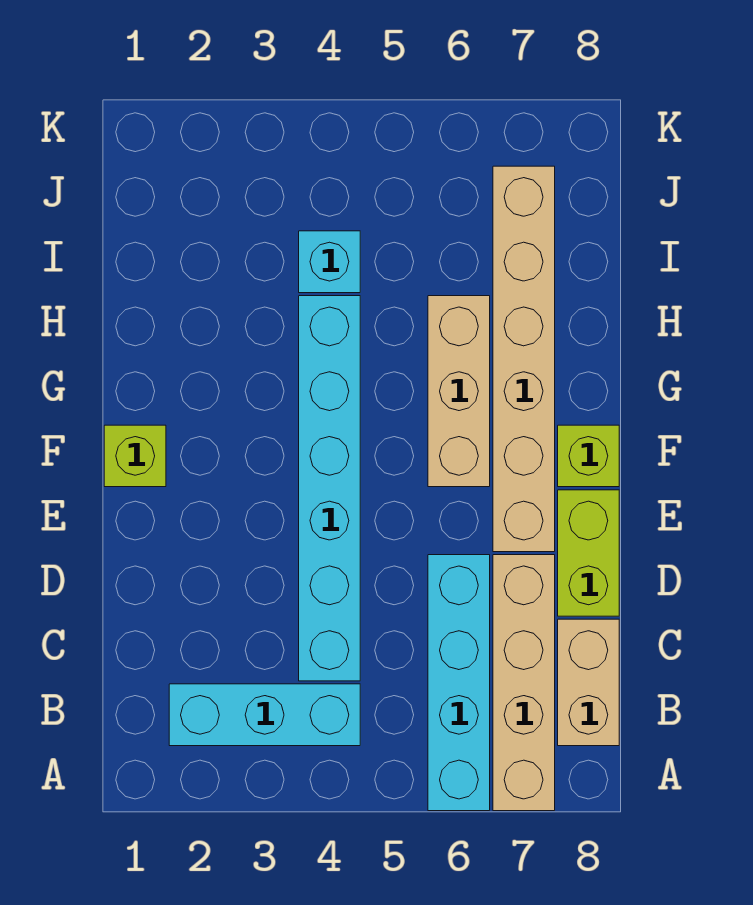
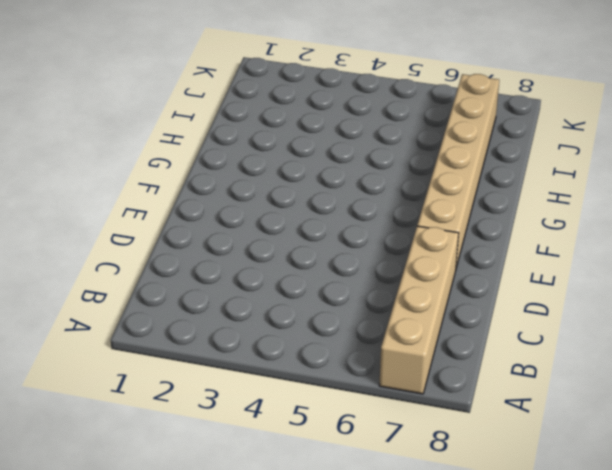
none -> cyan brick A6:D6 level 1
none -> cyan brick B2:B4 level 1

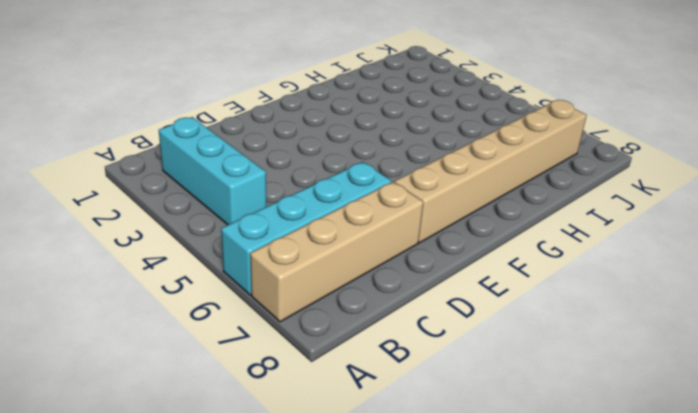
none -> tan brick B8:C8 level 1
none -> cyan brick C4:H4 level 1

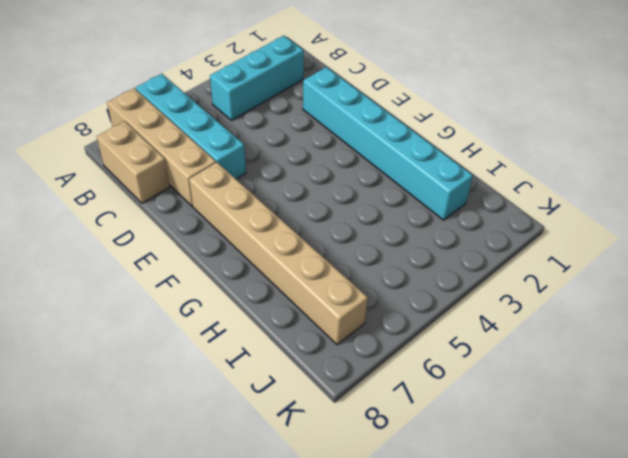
cyan brick D2:I2 level 1 -> cyan brick C4:H4 level 1
none -> lime brick D8:E8 level 1
none -> lime brick F1 level 1

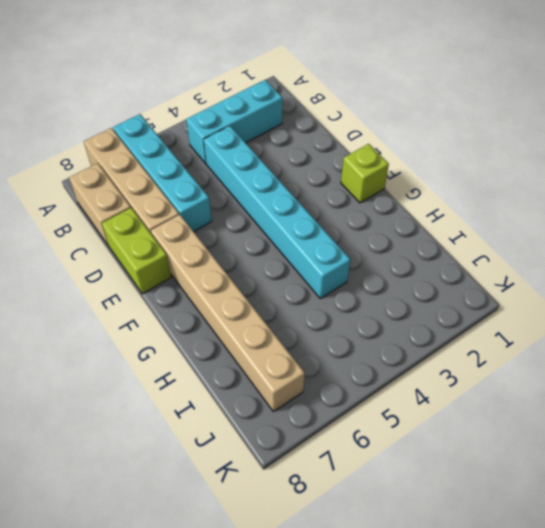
none -> tan brick F6:H6 level 1
none -> lime brick F8 level 1

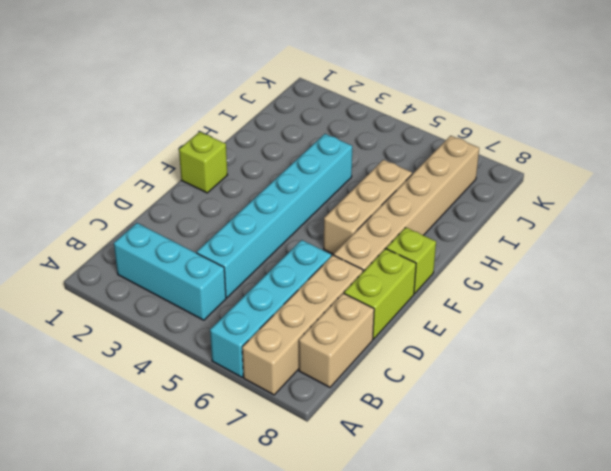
none -> cyan brick I4 level 1

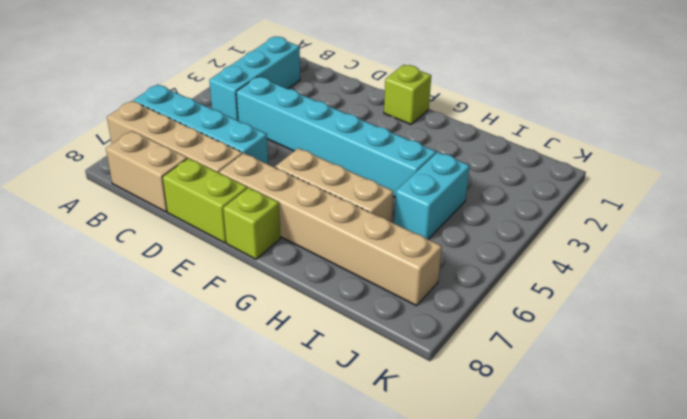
cyan brick I4:I5 level 1 -> cyan brick I4 level 1

